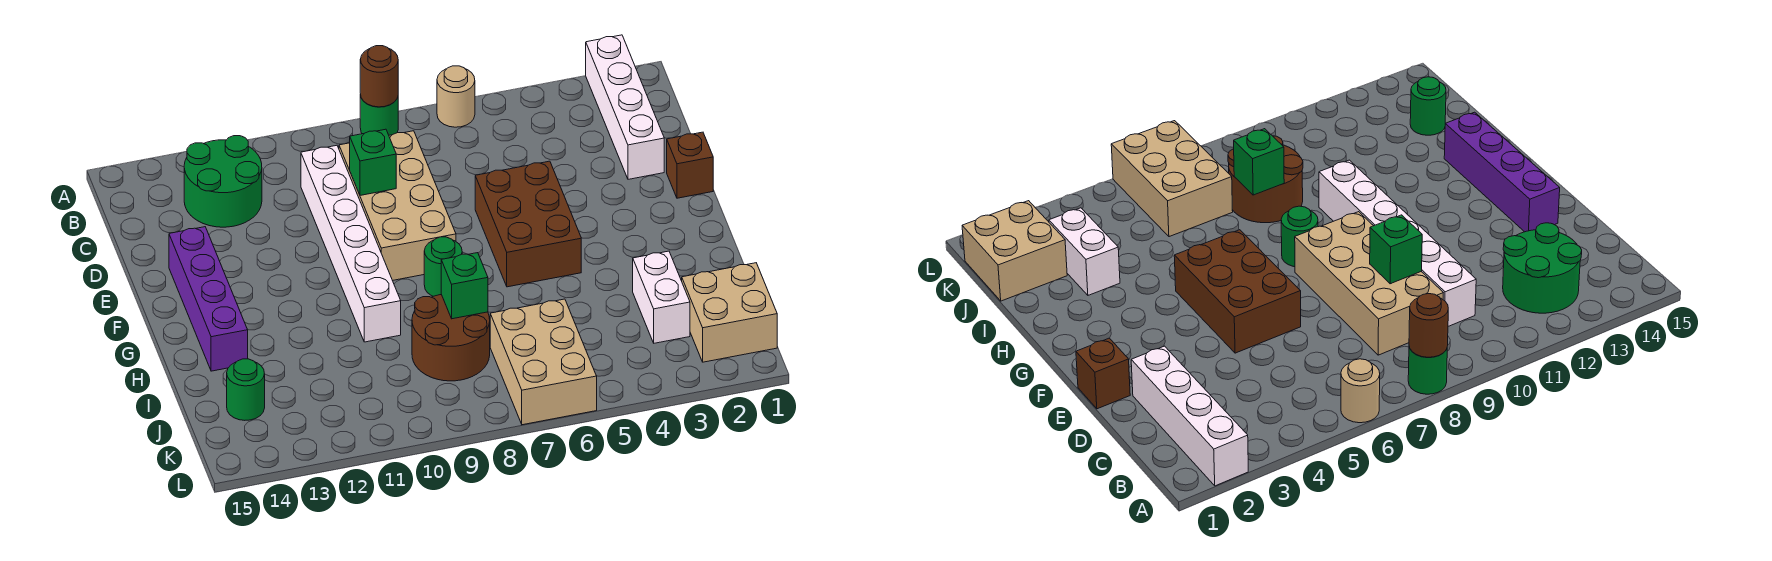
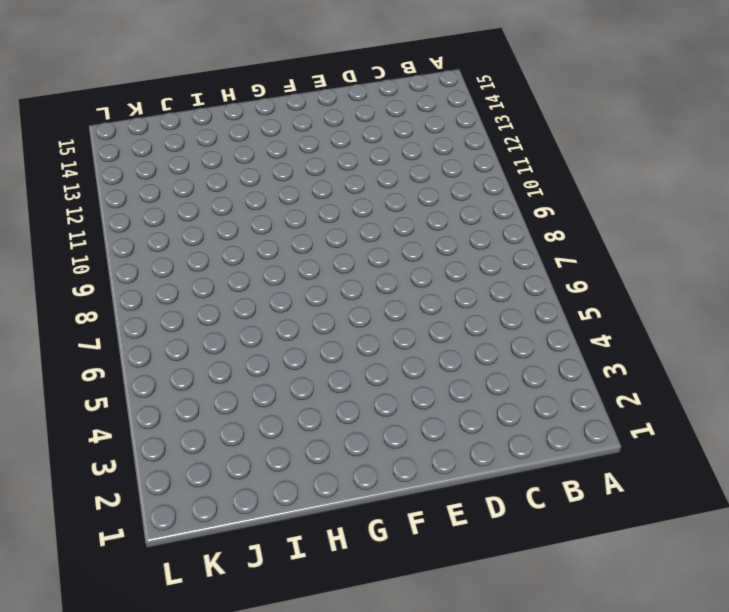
none -> white brick A2:D2 level 1
none -> tan round brick A6 level 1
none -> green round brick A8 level 1

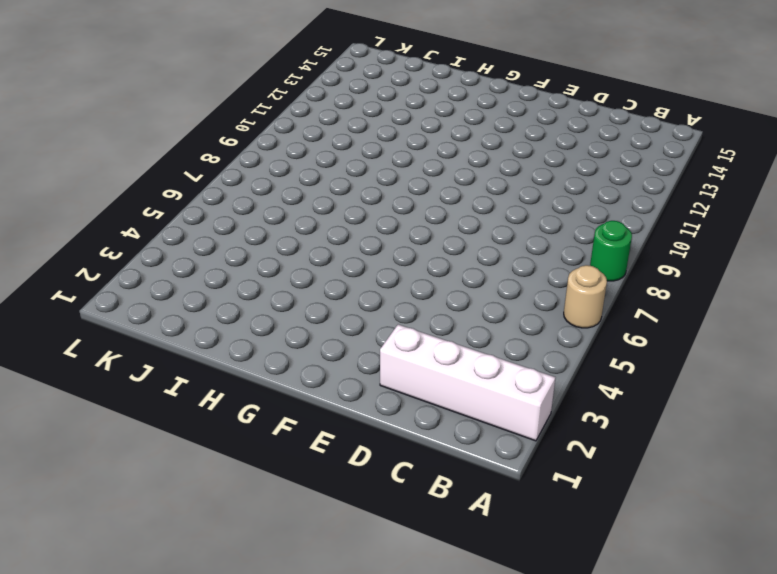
none -> green round brick B12:C13 level 1
none -> tan brick C8:F9 level 1
none -> white brick C10:H10 level 1

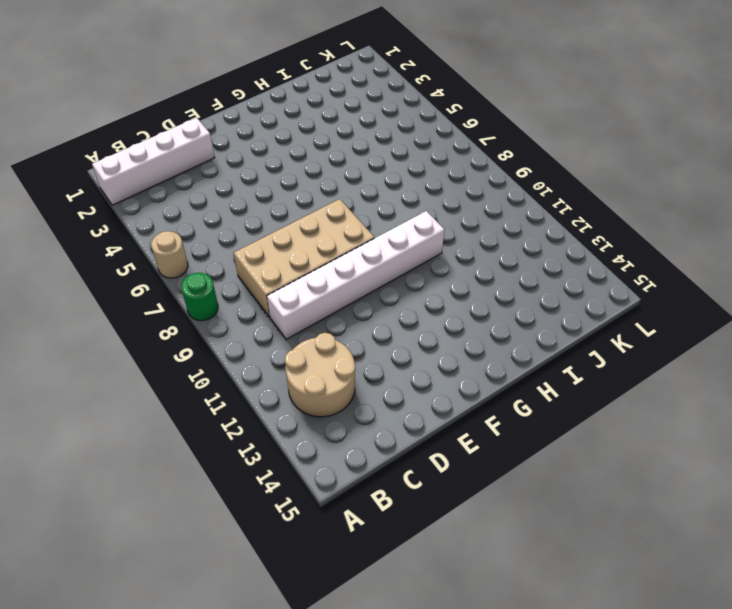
tan round brick B12:C13 level 1 -> green round brick B12:C13 level 1
none -> brown brick E1 level 1
none -> brown brick E5:G6 level 1
none -> purple brick E14:H14 level 1

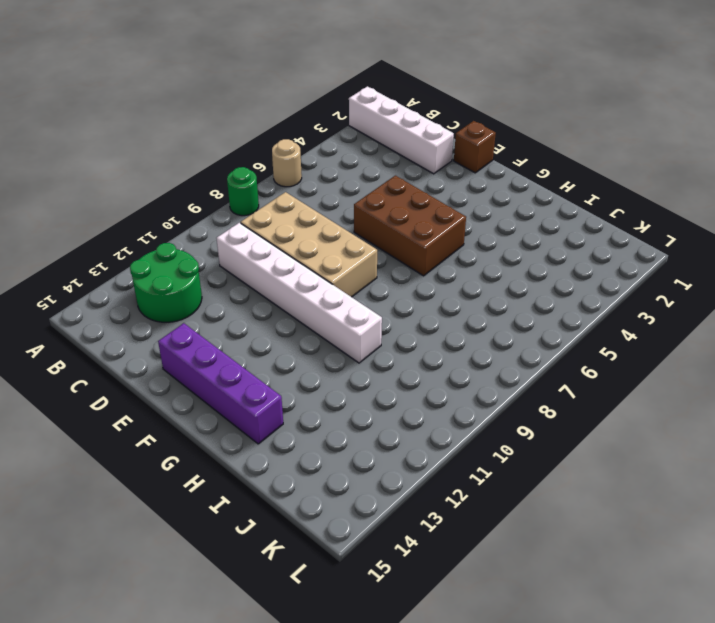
none -> green round brick G8 level 1
none -> white brick I3:J3 level 1
none -> brown round brick I8:J9 level 1

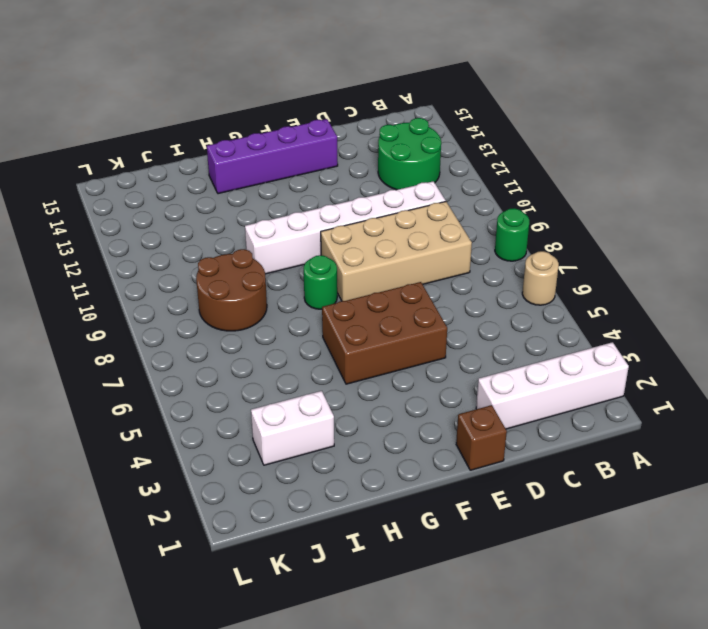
none -> tan brick J1:K2 level 1
none -> tan brick J6:L7 level 1
none -> green round brick J14 level 1

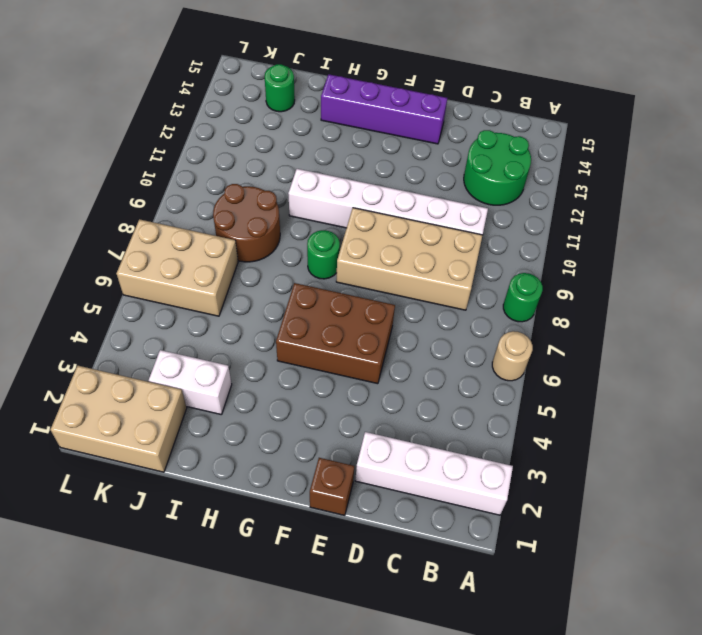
tan brick J1:L2 level 1 -> tan brick J1:K2 level 1
none -> brown round brick A8 level 2
none -> green brick D9 level 2
none -> green brick I8 level 2

